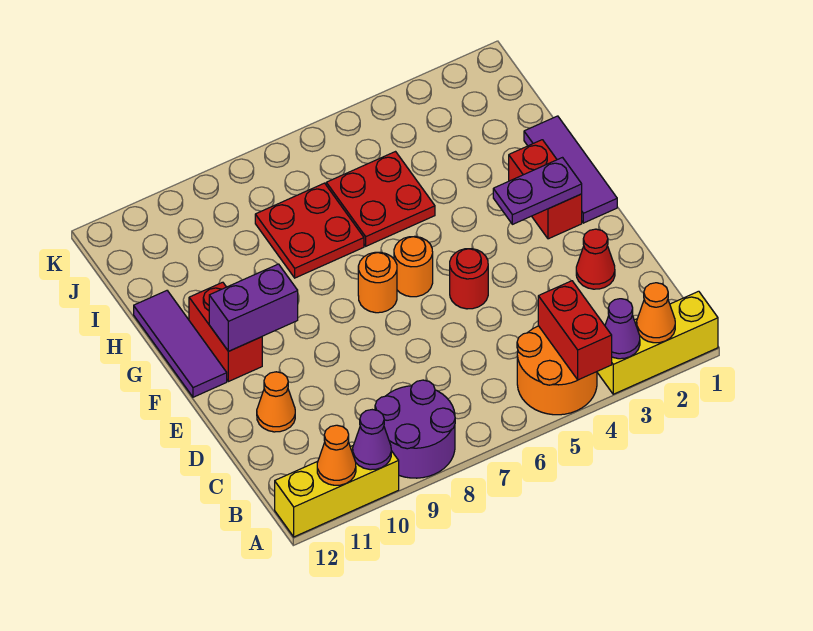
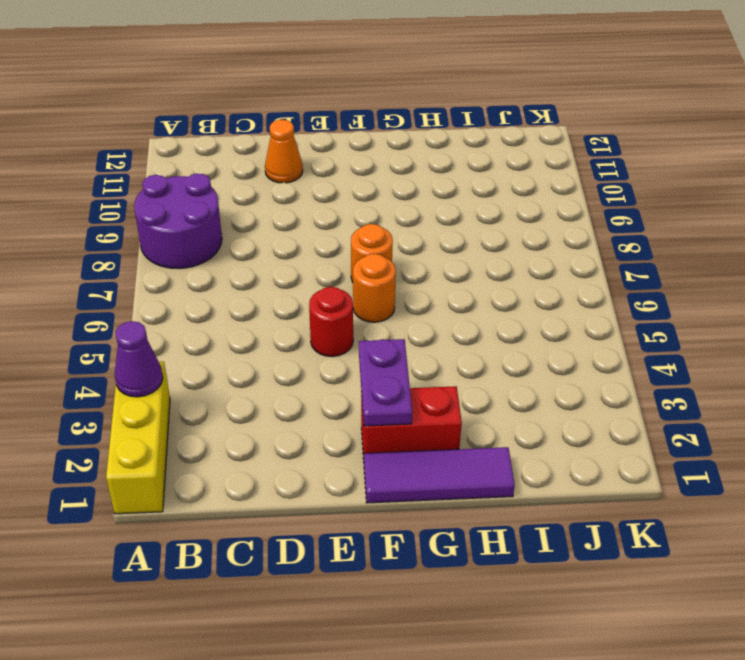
none -> orange round brick A4:B5 level 1
none -> yellow brick A10:A12 level 1
none -> red cone D2 level 1

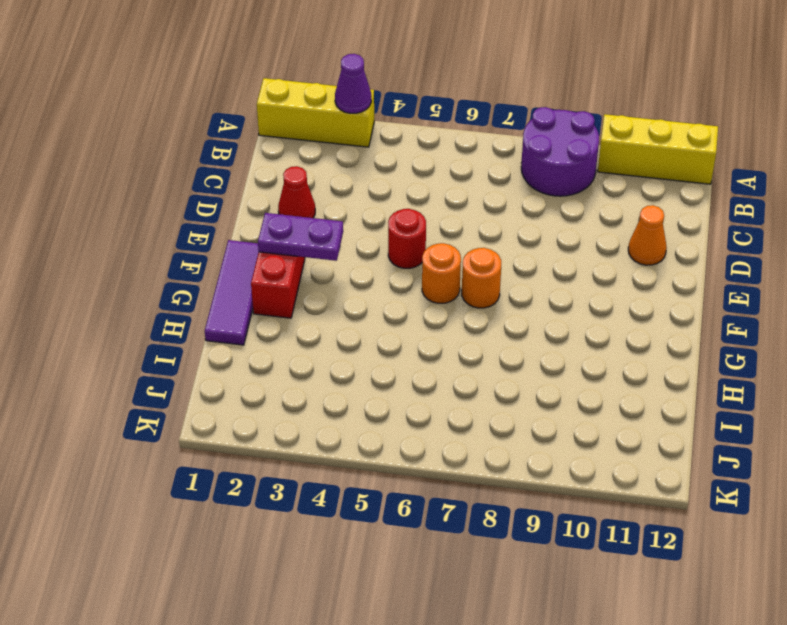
none -> orange round brick A4:B5 level 1
none -> red brick F11:G11 level 1
none -> purple tile F12:H12 level 1

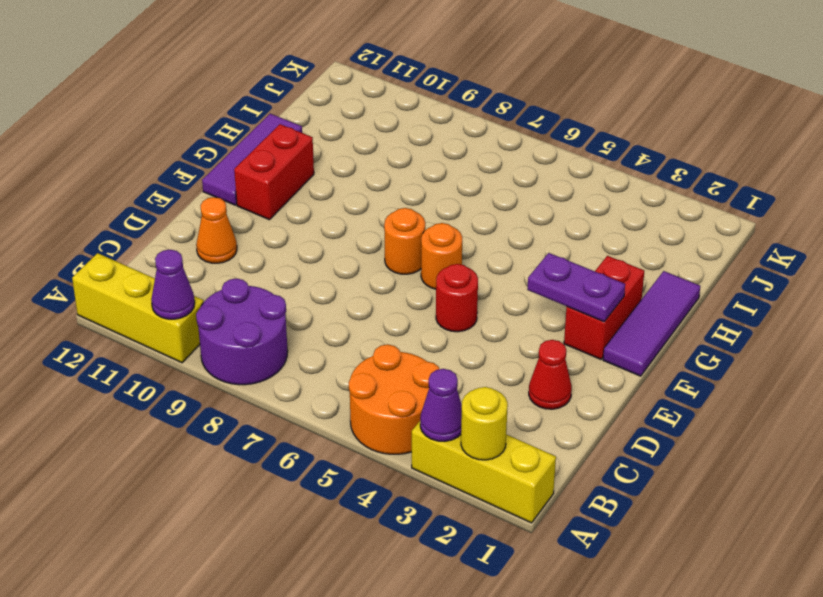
yellow round brick A2 level 2 -> orange cone A2 level 2
none -> red plate H5:I6 level 1
none -> red plate H7:I8 level 1
none -> red brick A4:B4 level 2

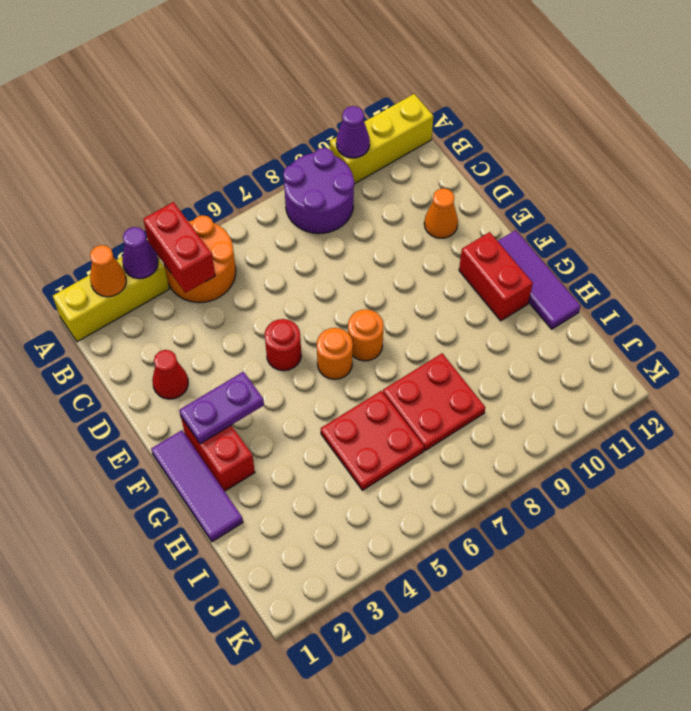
none -> orange cone A11 level 2
none -> purple brick F10:F11 level 2

